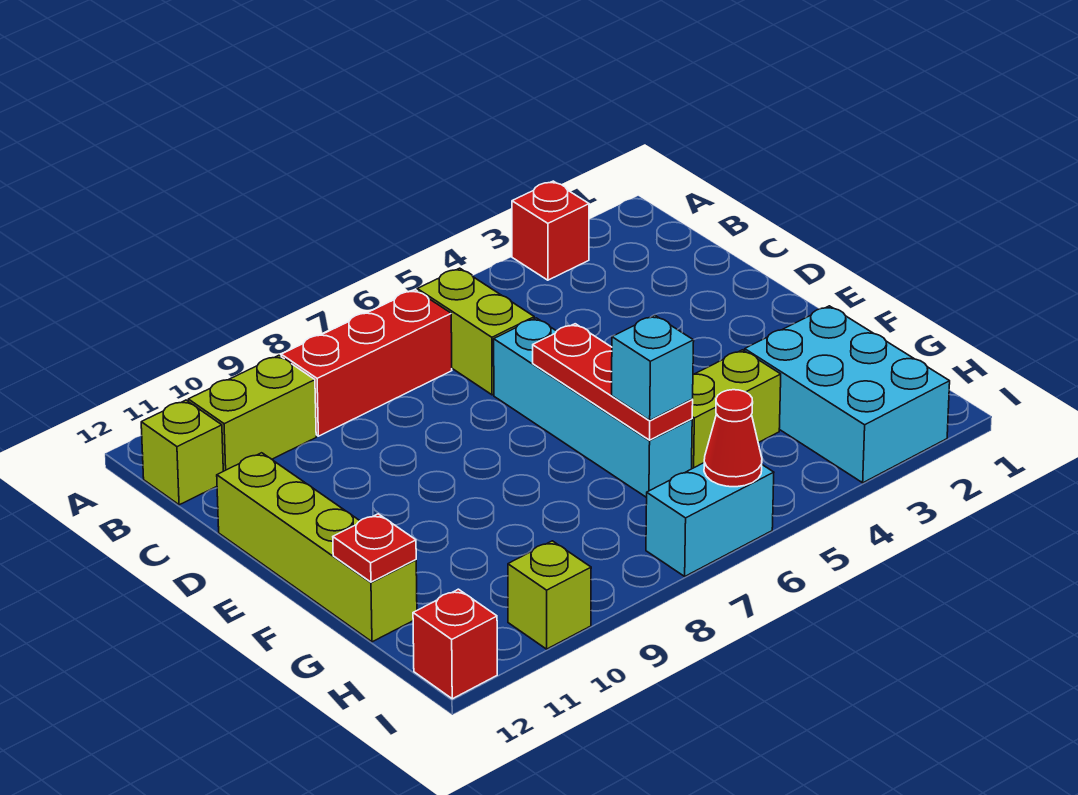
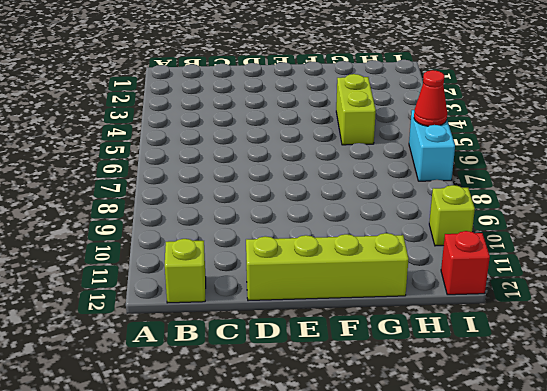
none -> red brick A3 level 1
none -> lime brick B6:C6 level 1
none -> red brick B7:B9 level 1

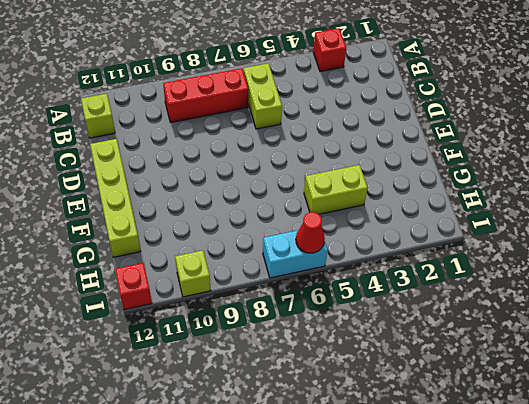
none -> lime brick B10:B11 level 1
none -> cyan brick D6:G6 level 1
none -> cyan brick G2:I3 level 1

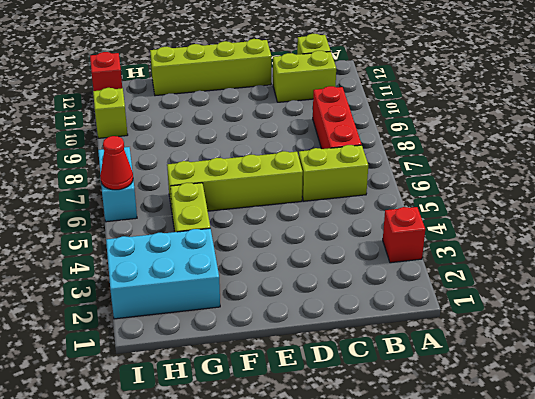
lime brick B11:C11 level 1 -> lime brick B10:B11 level 1
lime brick D6:G6 level 1 -> cyan brick D6:G6 level 1
none -> red plate E6:G6 level 2
none -> red plate G12 level 2
none -> cyan brick G6 level 3

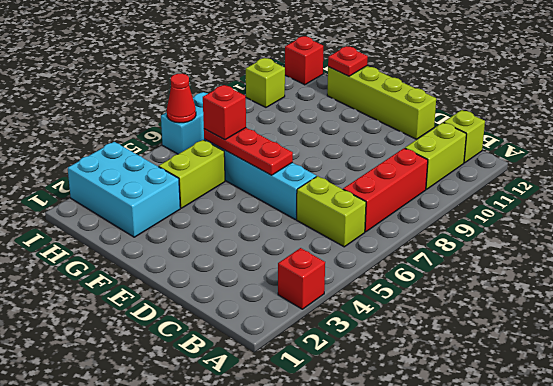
red brick G6 level 3 -> cyan brick G6 level 3

